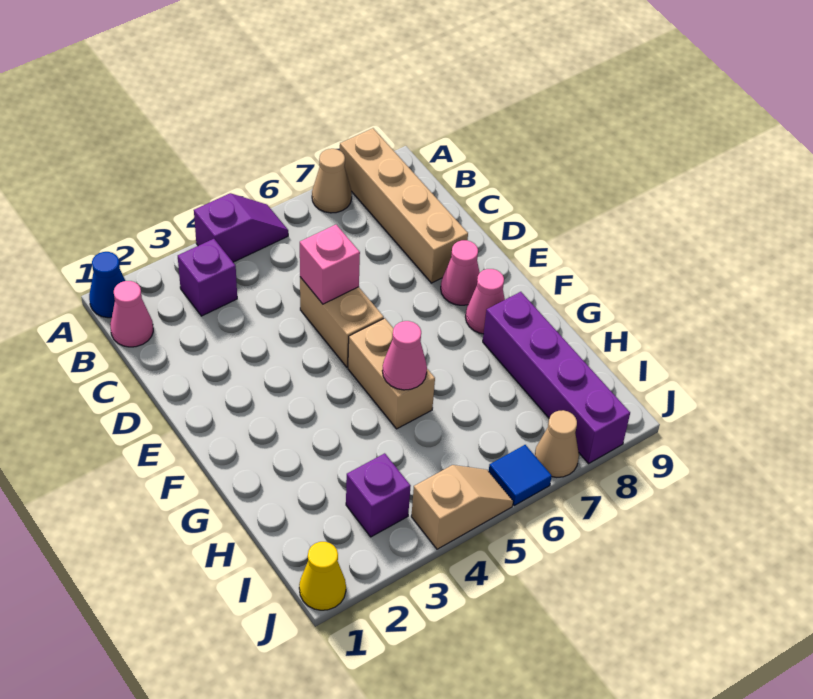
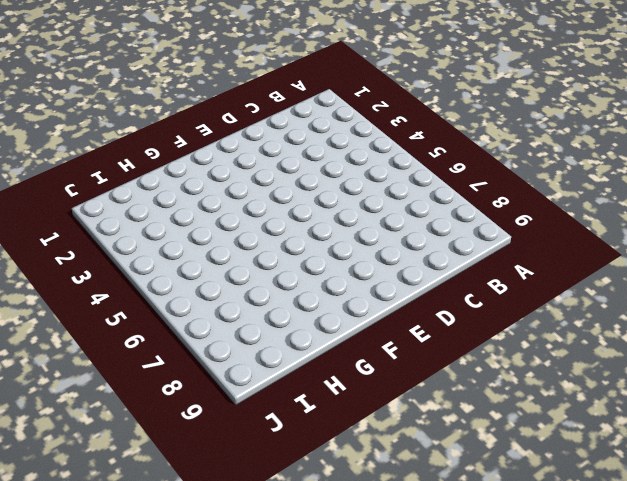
none -> blue cone A1 level 1
none -> purple slope A4:A5 level 1 top 4
none -> tan cone A7 level 1

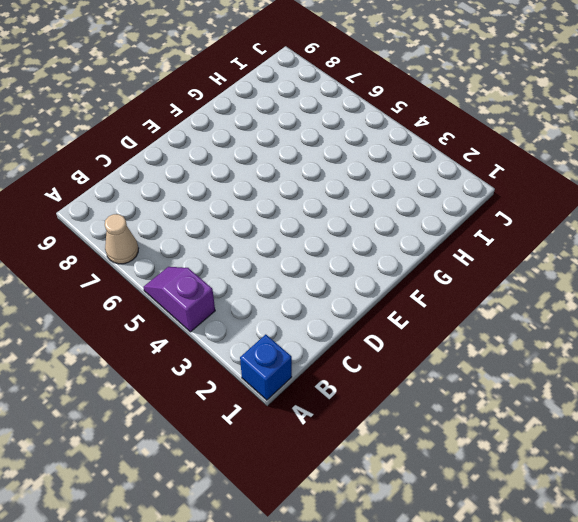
blue brick A1 level 1 -> blue cone A1 level 1
none -> tan brick A8:D8 level 1
none -> pink cone B1 level 1
none -> purple brick B3 level 1

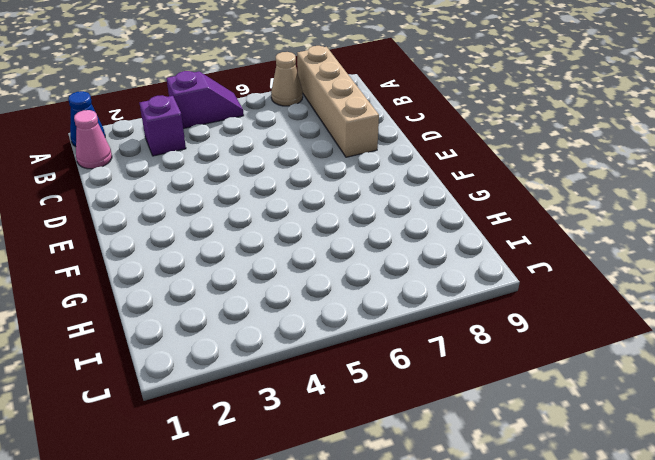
none -> tan brick D5:E5 level 1
none -> pink cone E8 level 1
none -> tan brick F5:G5 level 1

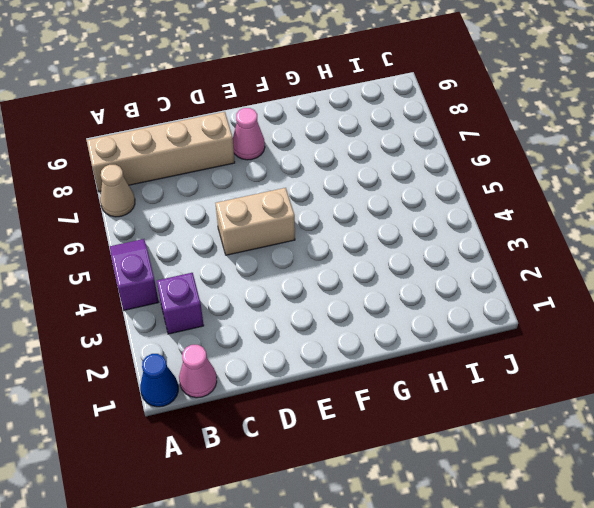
none -> tan brick F5:G5 level 1
none -> pink cone F8 level 1
none -> purple brick G8:J8 level 1

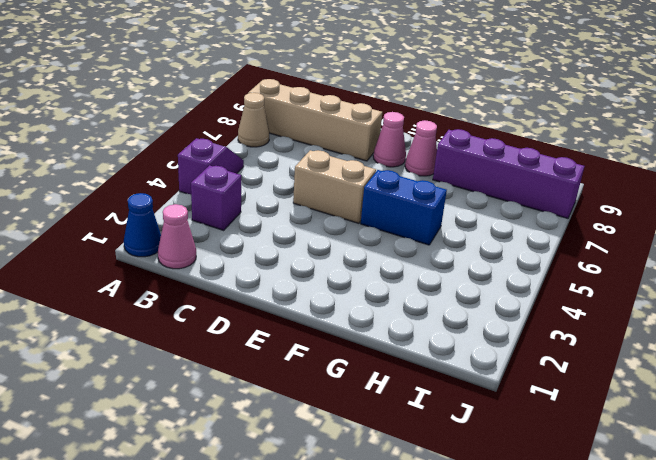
blue brick F5:G5 level 1 -> tan brick F5:G5 level 1
none -> purple brick I3 level 1
none -> yellow cone J1 level 1
none -> tan slope J4:J5 level 1 top 4

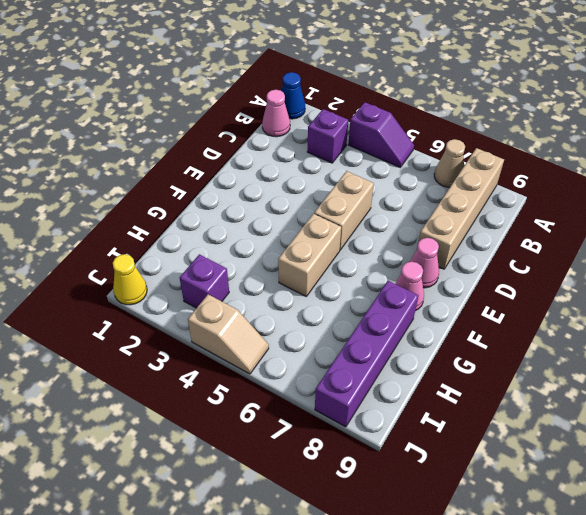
none -> blue tile J6 level 1
none -> tan cone J7 level 1
none -> pink brick D5 level 2

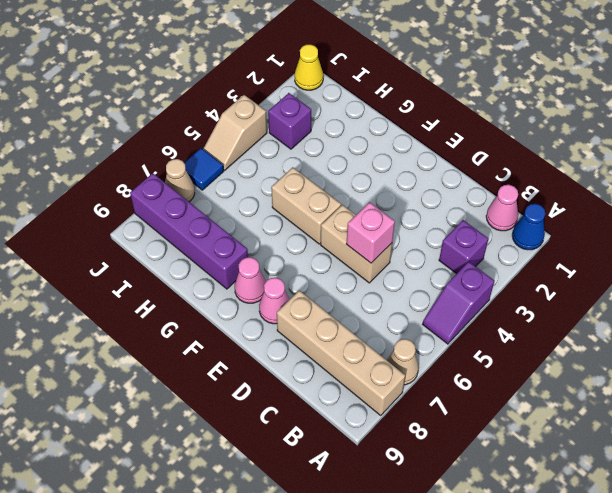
none -> pink cone G5 level 2

